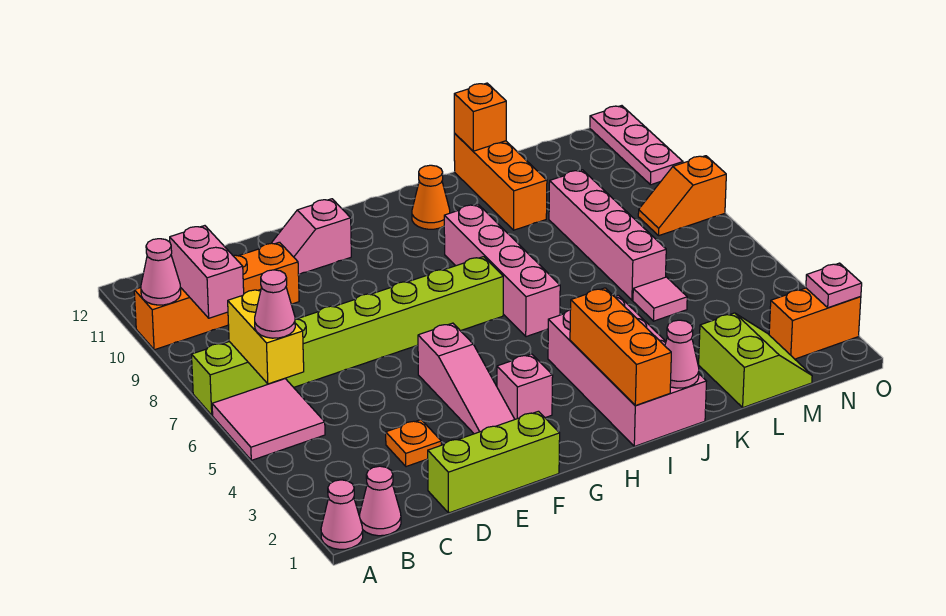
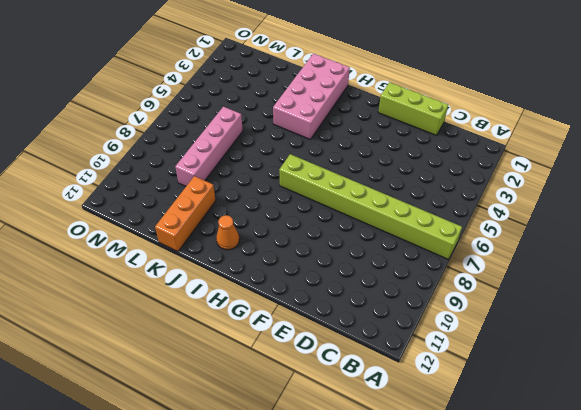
none -> pink cone A1 level 1
none -> pink tile A5:B6 level 1
none -> orange brick A10:D10 level 1

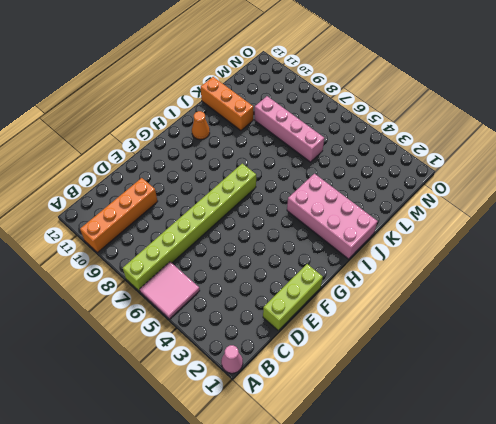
none -> pink cone B1 level 1
none -> orange plate D3 level 1
none -> pink slope E11:F11 level 1 top F

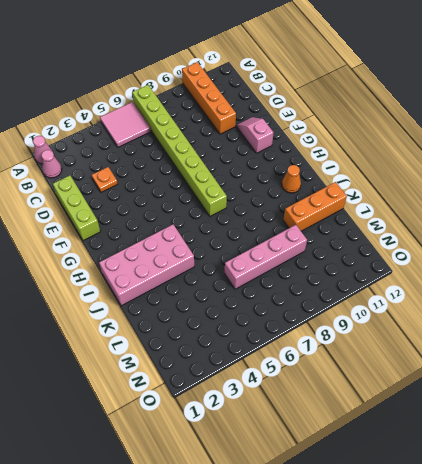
none -> pink slope F3:F5 level 1 top 5
none -> pink brick G3 level 1
none -> pink brick I6:I9 level 1

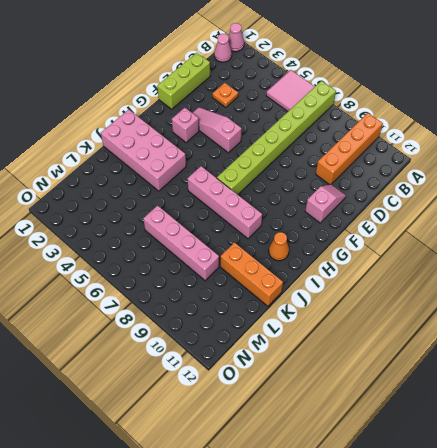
none -> lime slope L1:M2 level 1 top L
none -> pink tile L5 level 1
none -> orange brick N2:O2 level 1

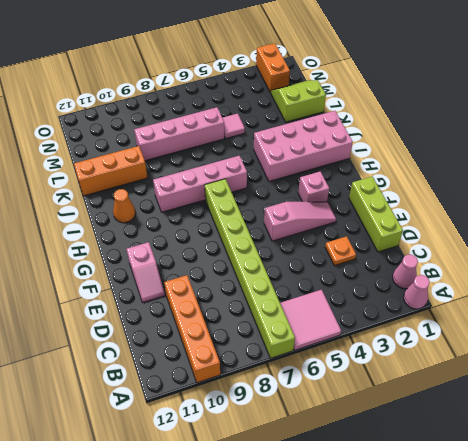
none -> orange slope N8:O8 level 1 top O
none -> pink plate O10:O12 level 1
none -> pink cone A10 level 2

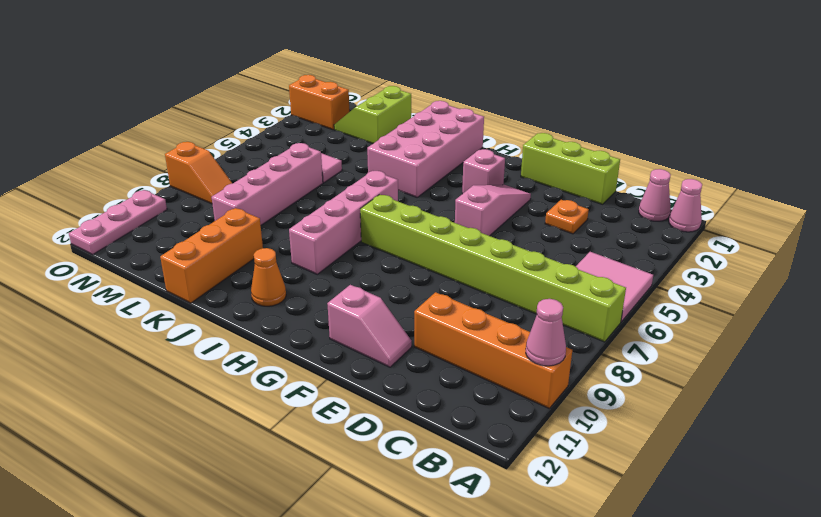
none -> yellow brick B6:B7 level 2
none -> pink brick B9:B10 level 2
none -> orange brick I1:I3 level 2

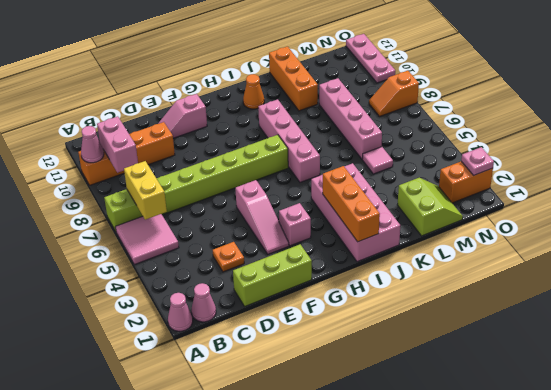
none -> pink cone J1 level 2
none -> orange brick K12 level 2
none -> pink cone B6 level 3

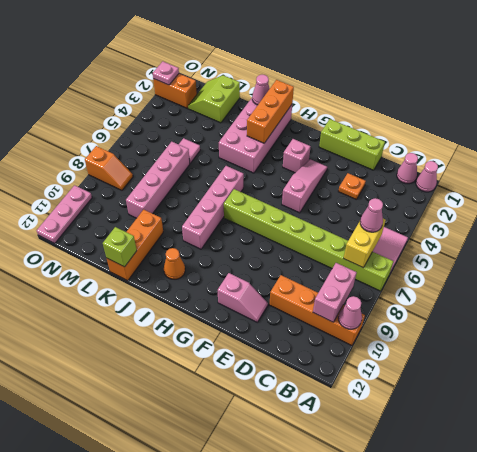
lime brick K12 level 2 -> orange brick K12 level 2

